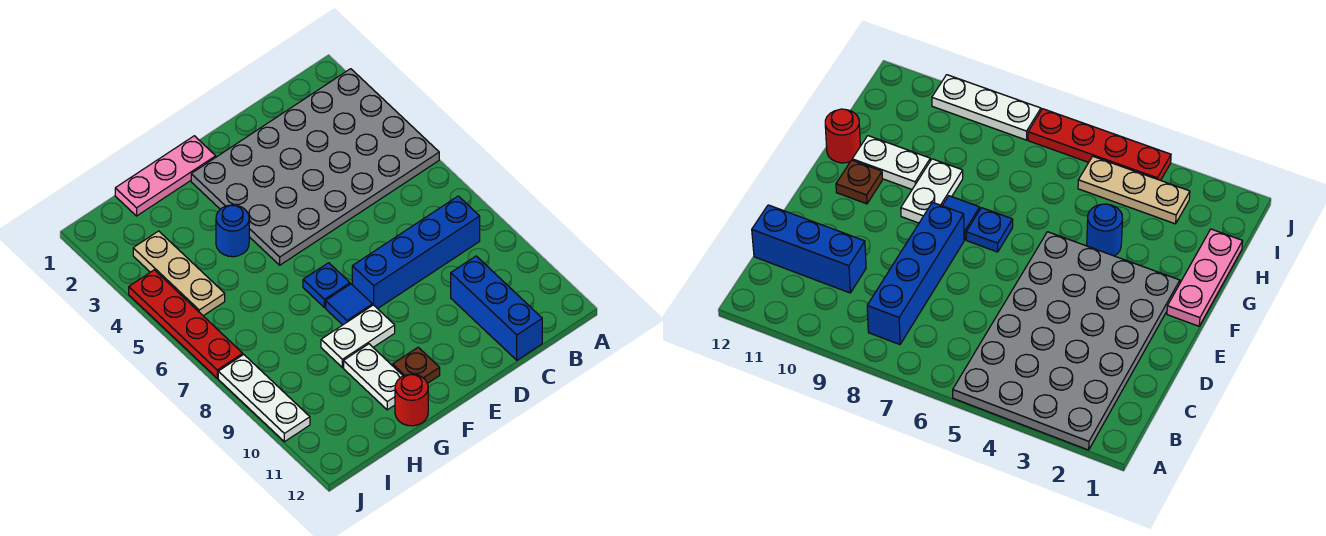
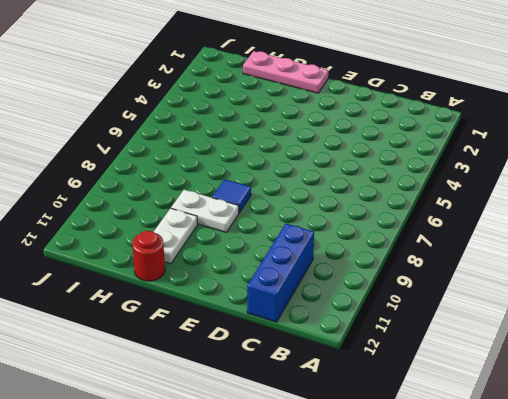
none -> grey plate A2:F5 level 1
none -> blue brick B8:E8 level 1
none -> blue plate F7 level 1

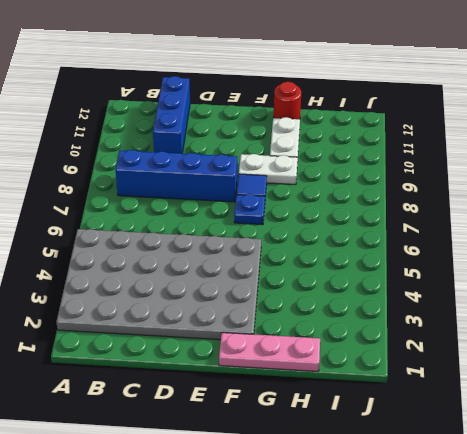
none -> brown plate F11 level 1
none -> blue round brick G4 level 1
none -> tan plate I3:I5 level 1

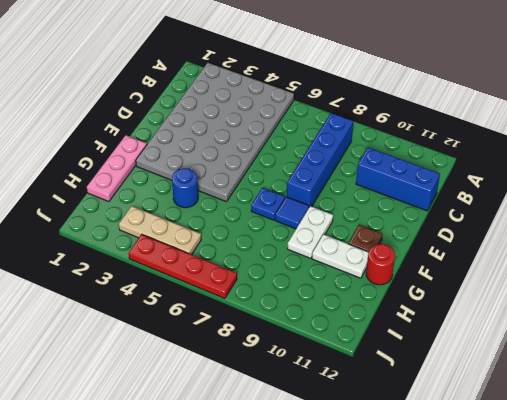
none -> white plate J8:J10 level 1

